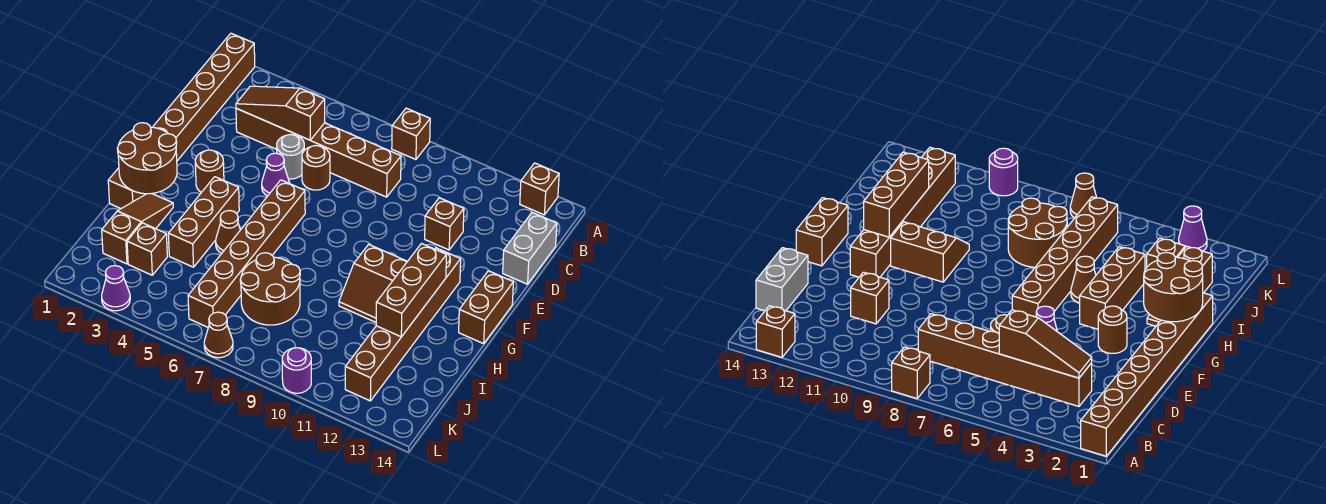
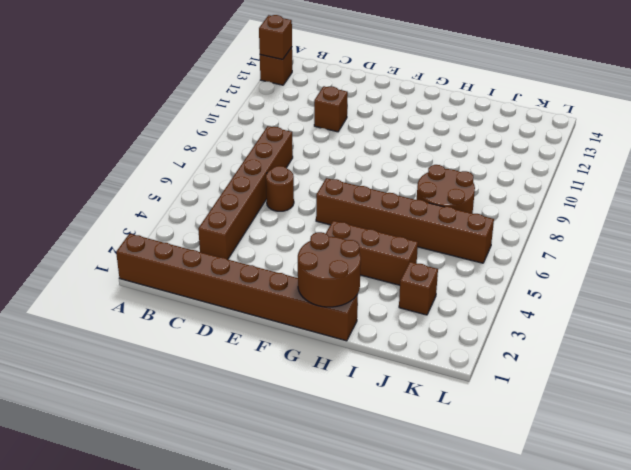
brown brick A13 level 2 -> brown brick A8 level 1
none -> grey brick C14:D14 level 1
none -> grey round brick D5 level 1
none -> purple cone E5 level 1

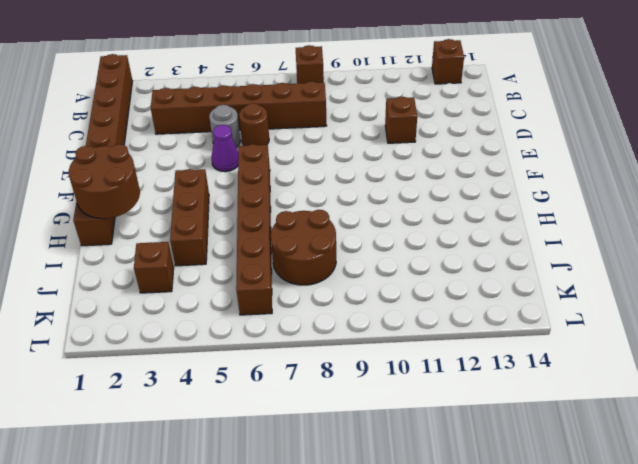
none -> grey brick C14:D14 level 1
none -> brown round brick F3 level 1
none -> brown brick F12:K12 level 1

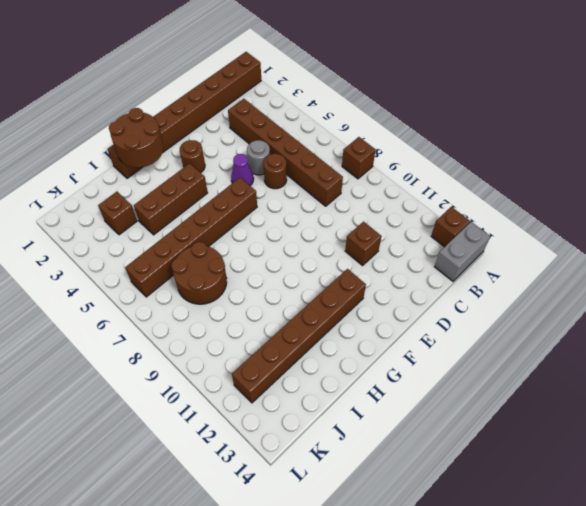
grey brick A14:B14 level 1 -> grey brick C14:D14 level 1
none -> brown brick F14:G14 level 1
none -> brown slope G10:H11 level 1 top G
none -> brown slope H2:J2 level 1 top J

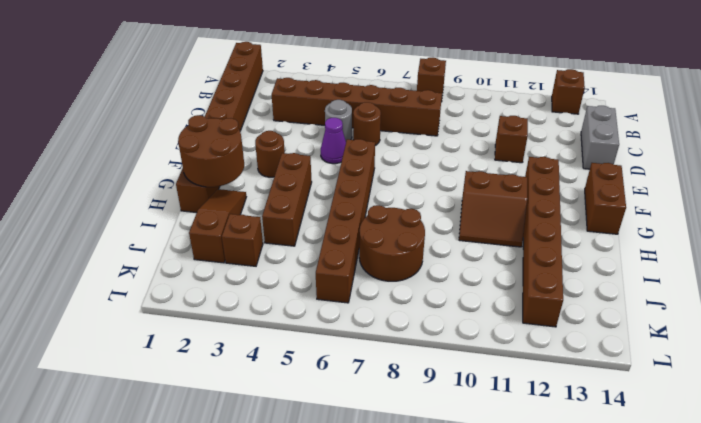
none -> brown cone H5 level 1
none -> purple cone L3 level 1
none -> brown cone L7 level 1

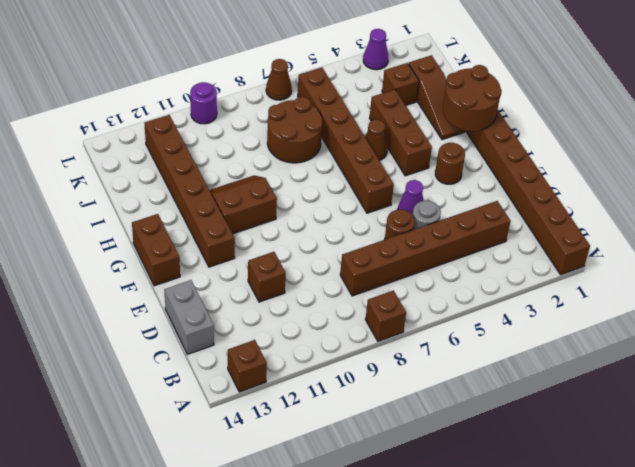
none -> brown slope C3:C5 level 2 top 5
none -> brown brick G12:I12 level 2

